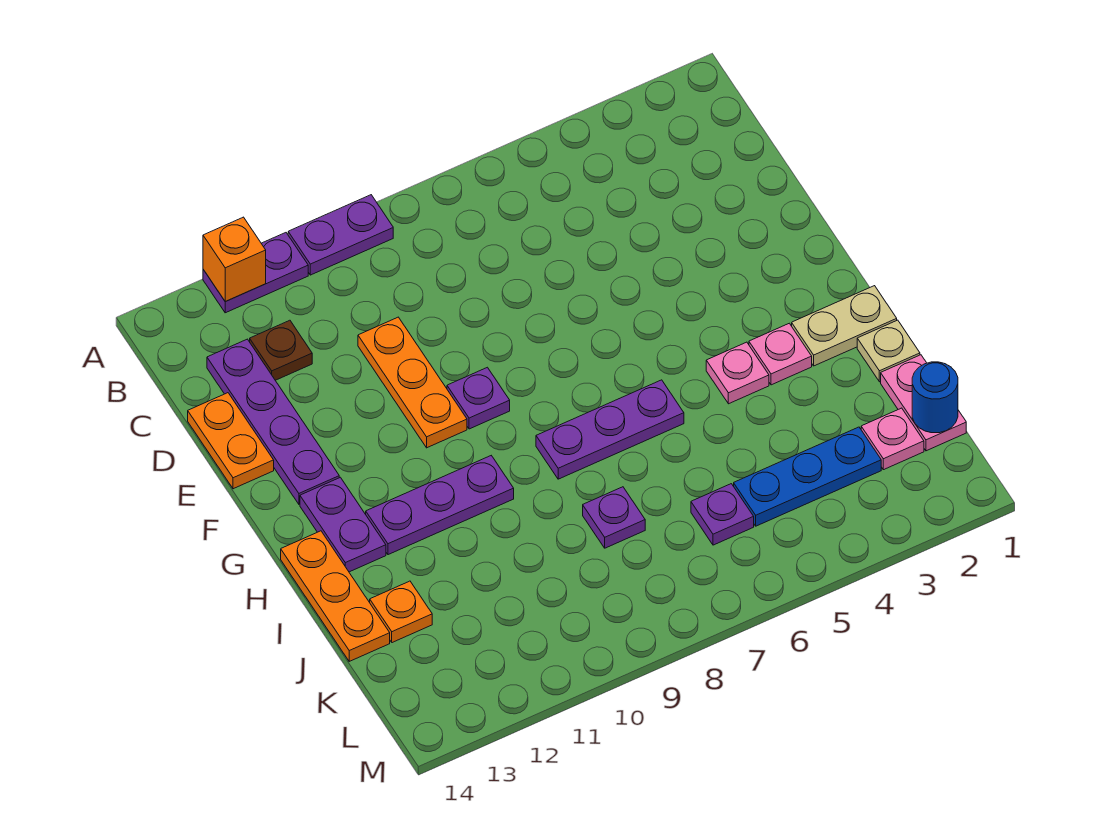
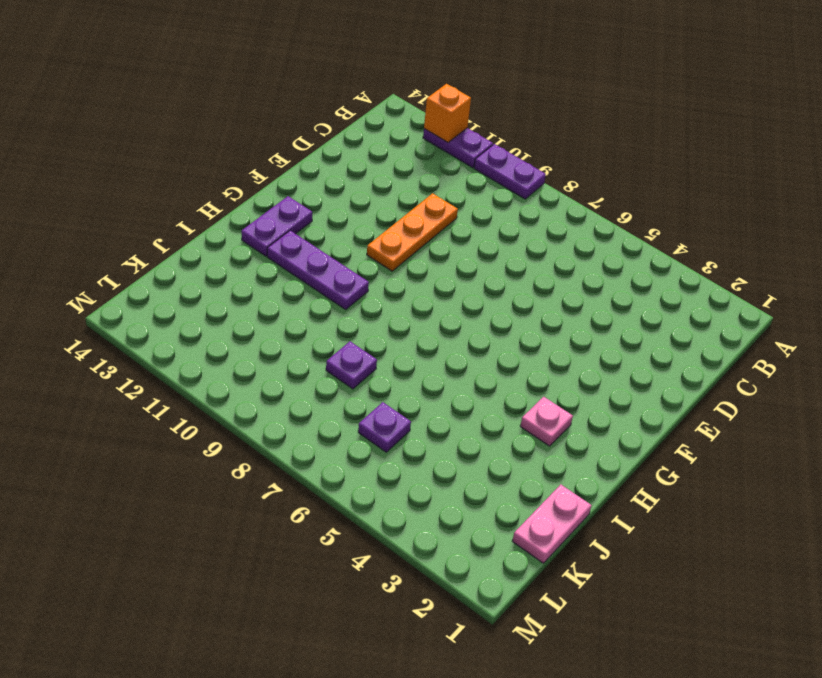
none -> brown plate C12 level 1
none -> purple plate C13:F13 level 1
none -> orange plate D14:E14 level 1

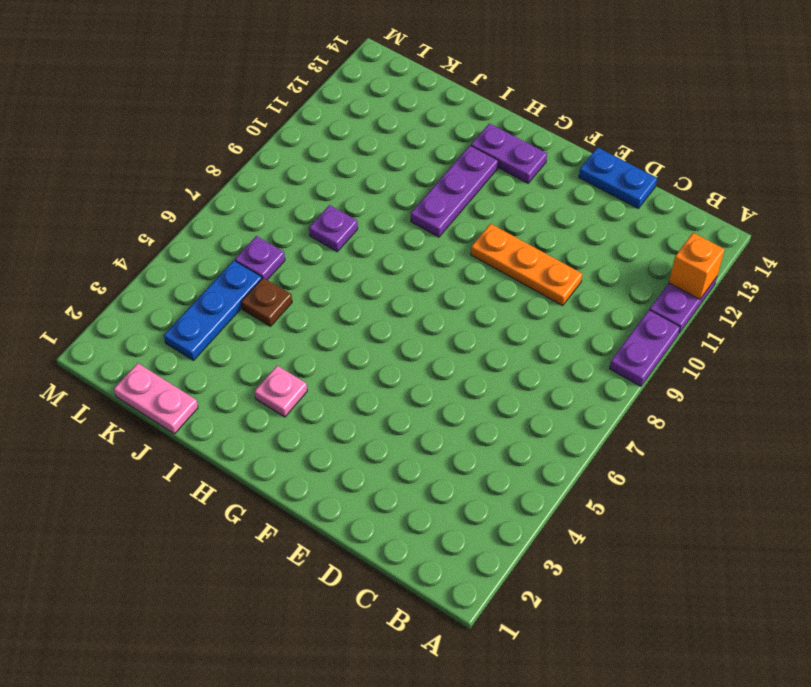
blue plate D14:E14 level 1 -> orange plate D14:E14 level 1
brown plate J5 level 1 -> brown plate C12 level 1
none -> purple plate C13:F13 level 1
none -> purple plate F9 level 1
none -> tan plate H1:H2 level 1

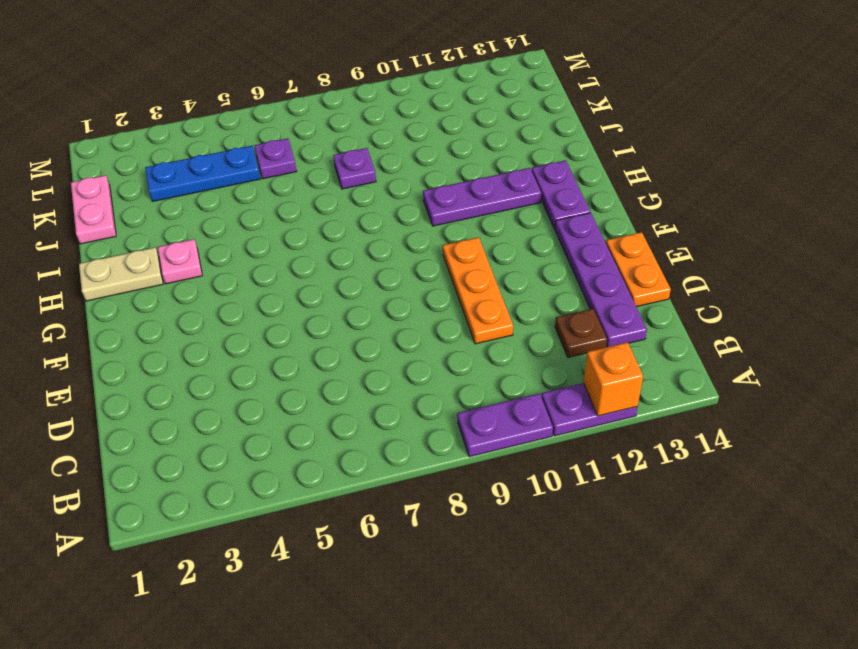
none -> purple plate F9 level 1
none -> pink plate H4 level 1
none -> purple plate H6:H8 level 1

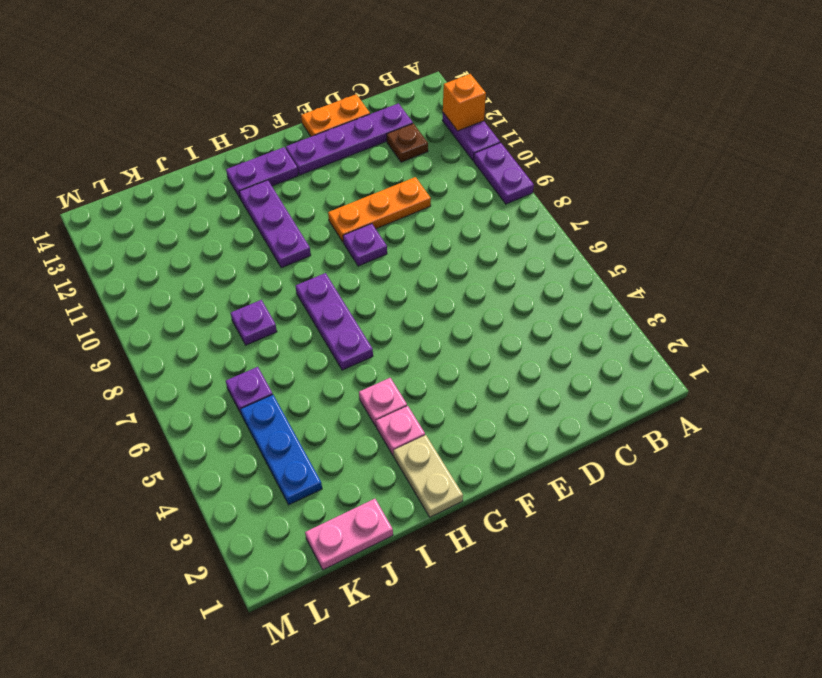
none -> orange plate H14:J14 level 1
none -> tan plate I1 level 1
none -> orange plate J13 level 1

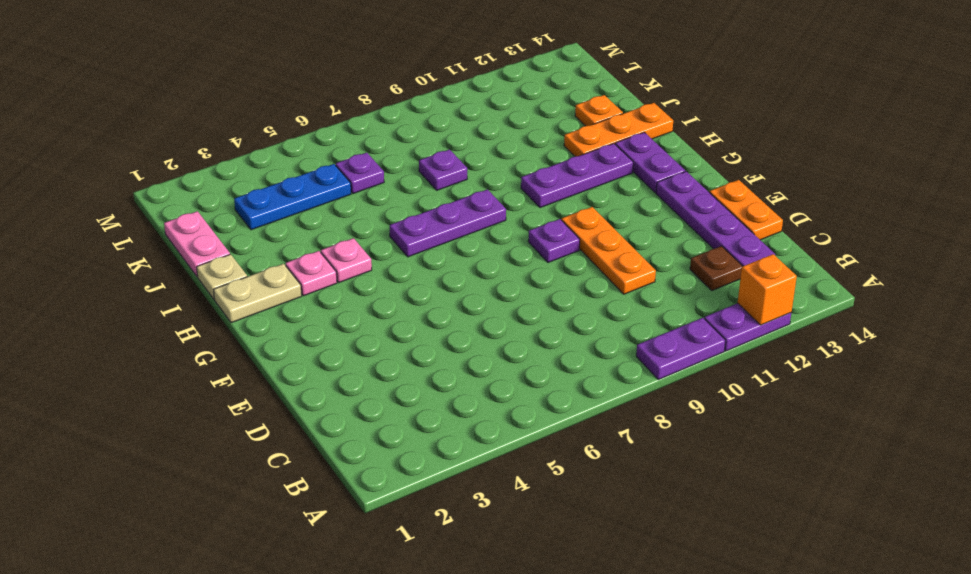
orange plate I12:I14 level 1 -> orange plate H14:J14 level 1
none -> pink plate K2 level 1
none -> blue round brick K1 level 2

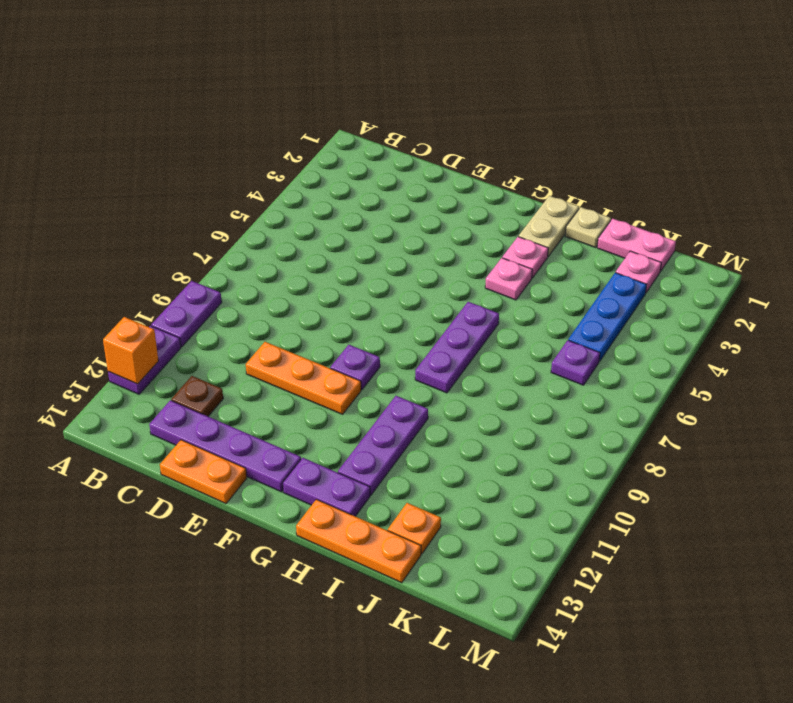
none -> purple plate J8 level 1
none -> blue round brick K1 level 2

